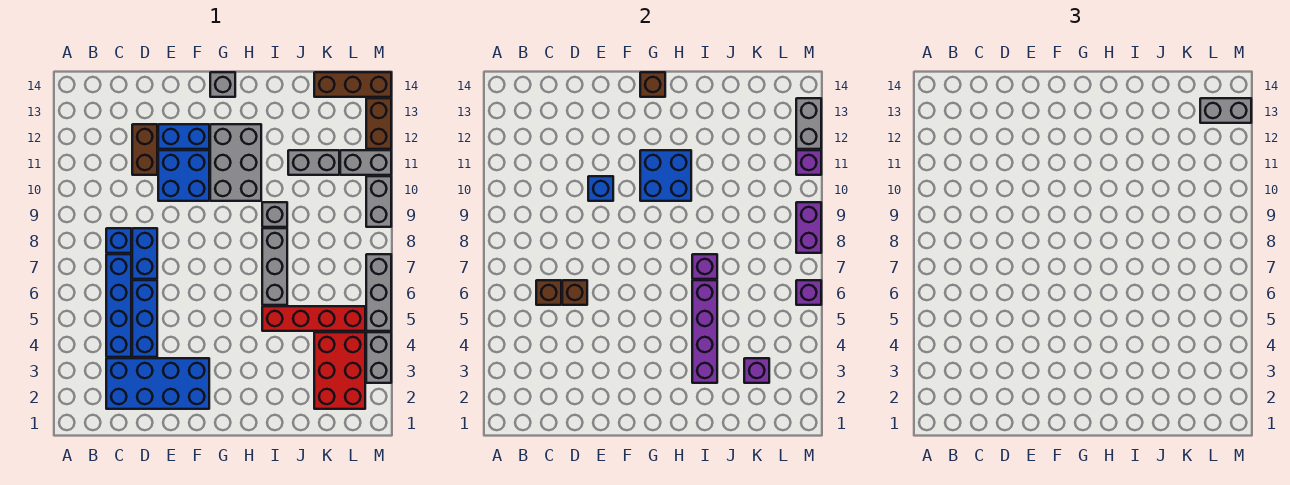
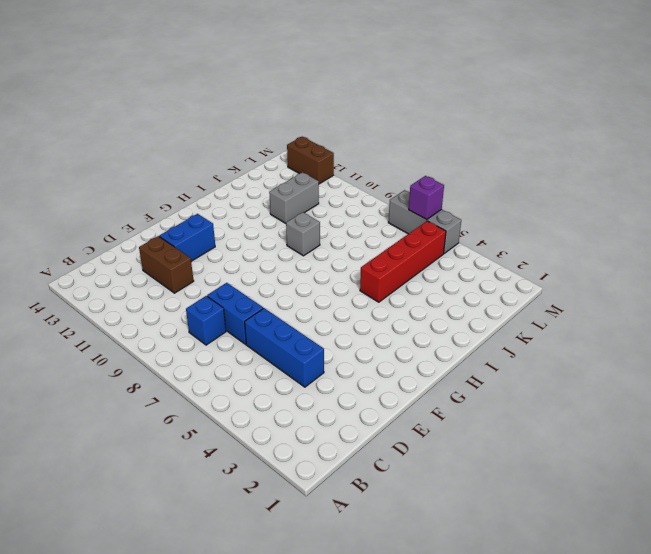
none -> blue brick C2:F3 level 1
none -> blue brick C4:C7 level 1
none -> blue brick E10:F11 level 1
none -> grey brick G10:H12 level 1

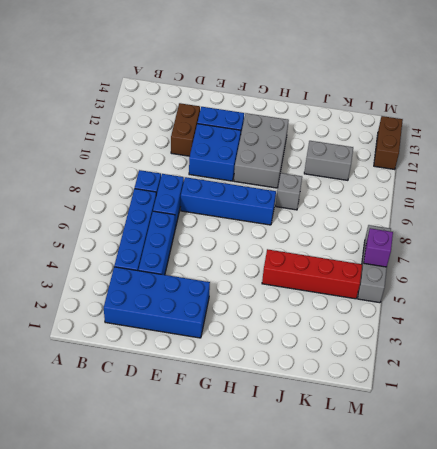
blue brick E8:H8 level 1 -> none
none -> grey brick G14 level 1
none -> grey brick I6:I8 level 1
none -> red brick K2:L4 level 1
none -> brown brick K14:M14 level 1

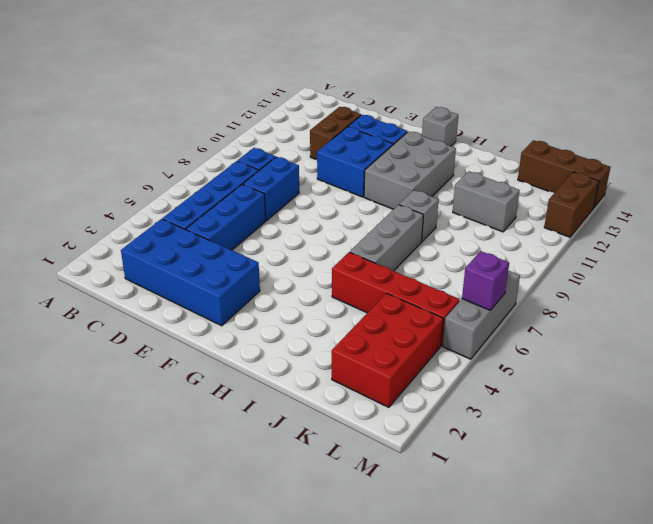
none -> grey brick L11:M11 level 1
none -> grey brick M3:M4 level 1
none -> grey brick M9:M10 level 1
none -> brown brick C6 level 2

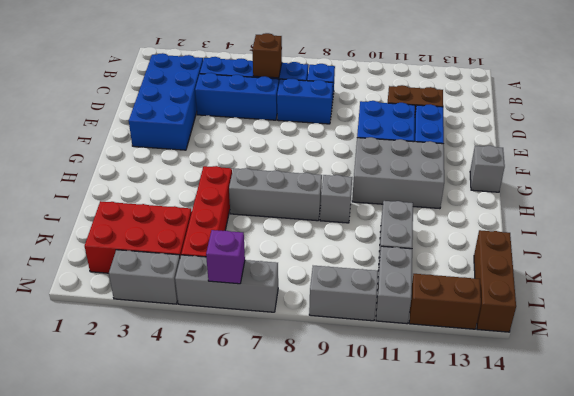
none -> brown brick D6 level 2
none -> blue brick E10 level 2
none -> blue brick G10:H11 level 2
none -> brown brick G14 level 2

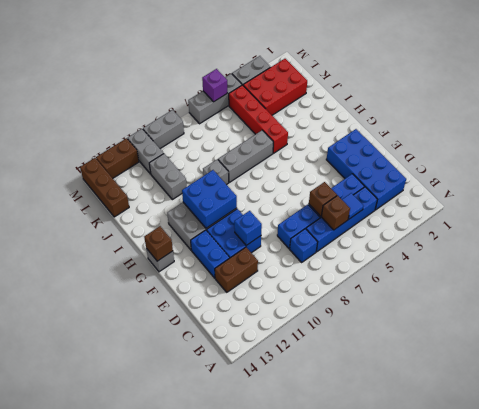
blue tile C5 level 2 -> none
none -> purple brick I3:I6 level 2
none -> purple brick I7 level 2
none -> purple brick K3 level 2
none -> purple brick M8:M9 level 2

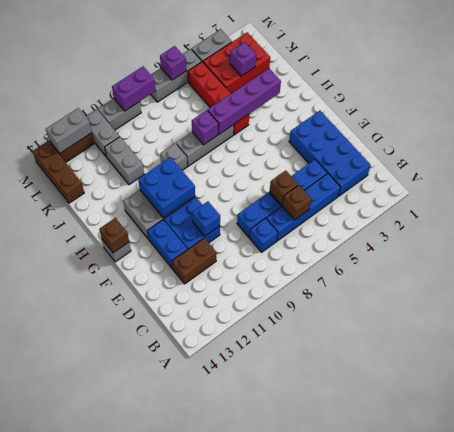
none -> purple brick M11 level 2
none -> grey brick L13:M13 level 3

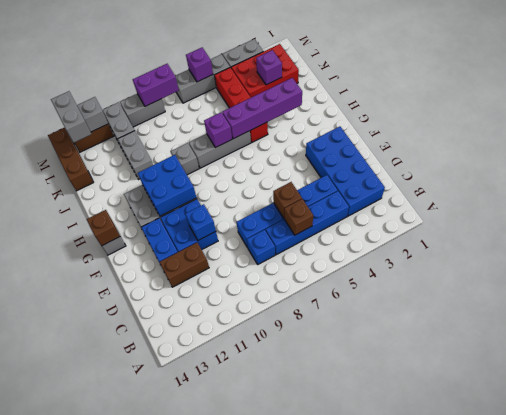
none -> purple brick M11 level 2

